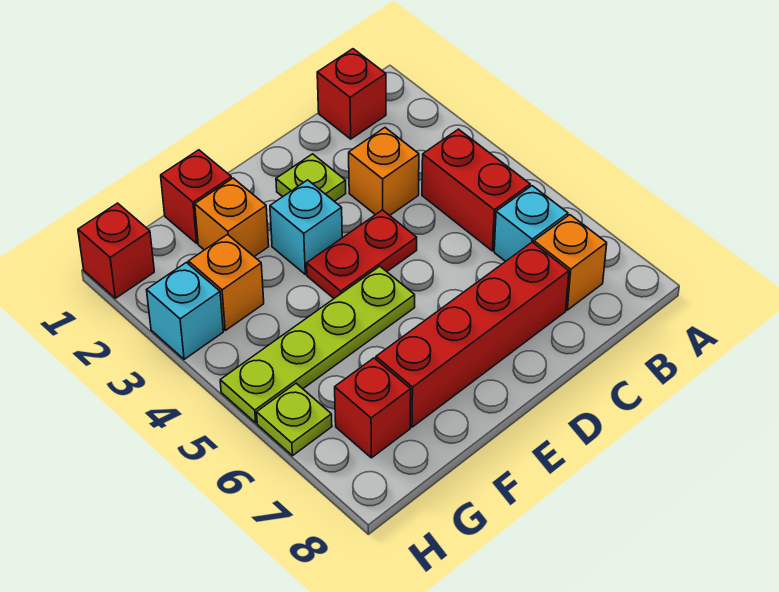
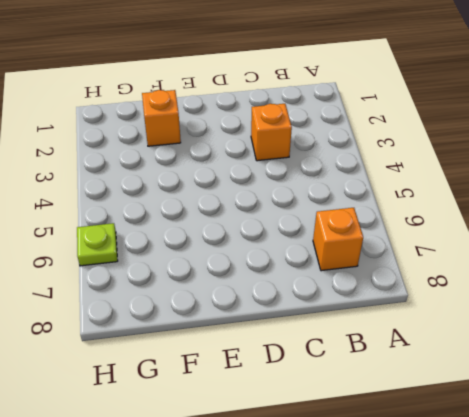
none -> red brick B1 level 1
none -> red brick B4:B5 level 1
none -> cyan brick B6 level 1

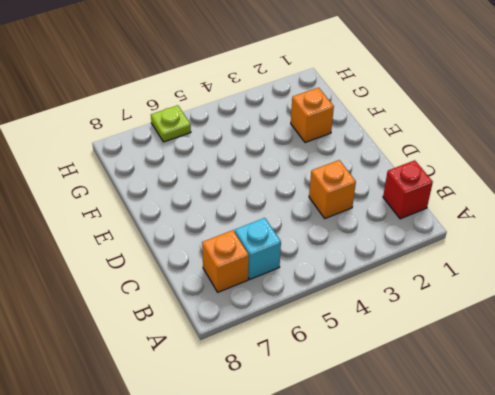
none -> red brick B4:B5 level 1
none -> red brick C7:F7 level 1
none -> lime plate D2 level 1

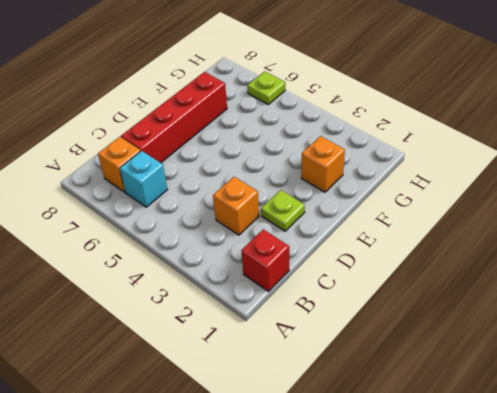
none -> red brick B4:B5 level 1
none -> red plate D4:E4 level 1
none -> cyan brick E3 level 1

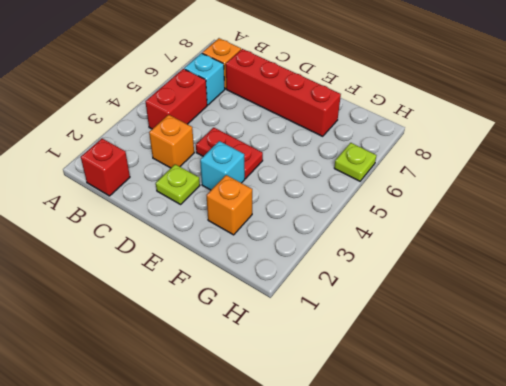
none -> lime plate E5:H5 level 1
none -> red brick F1 level 1
none -> orange brick G3 level 1

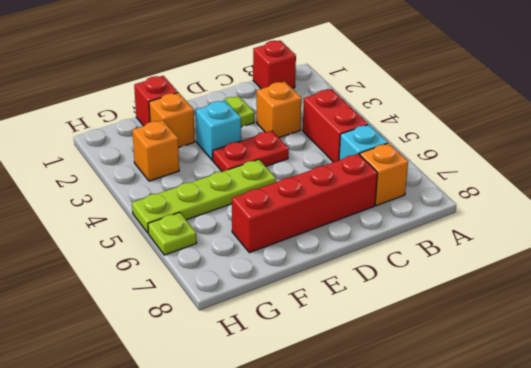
none -> red brick G7 level 1
none -> red brick H1 level 1
none -> cyan brick H3 level 1

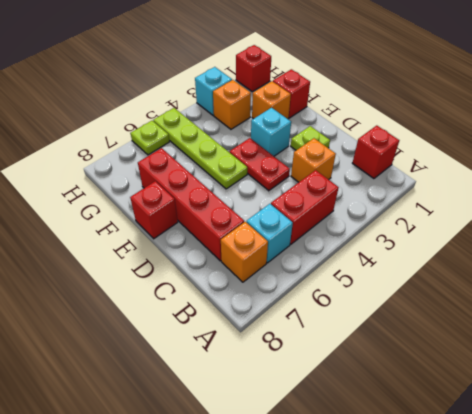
red brick E8 level 1 -> red brick G7 level 1

